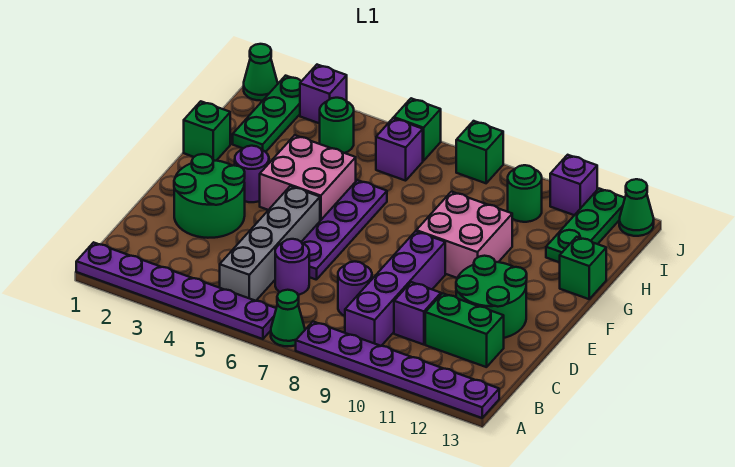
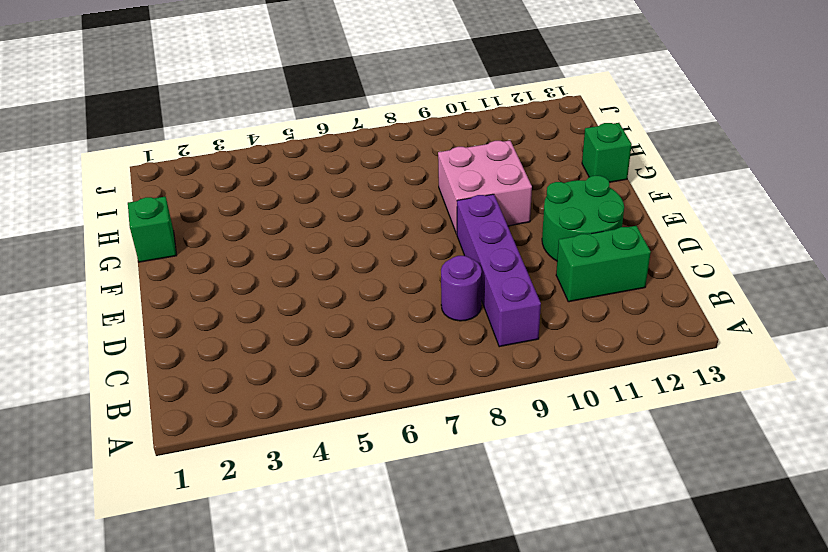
none -> purple plate A1:A6 level 1
none -> green cone A7 level 1
none -> purple plate A8:A13 level 1

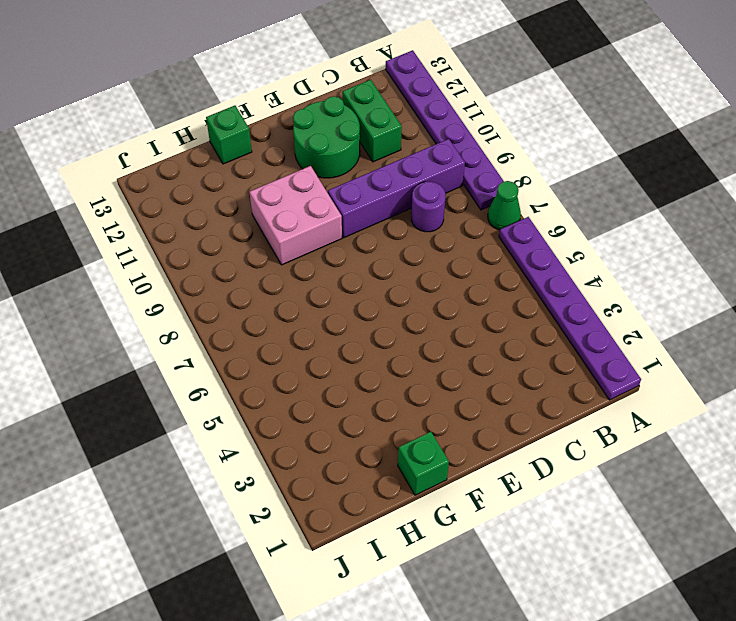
none -> grey brick B5:E5 level 1
none -> purple round brick C6 level 1
none -> purple brick C10 level 1

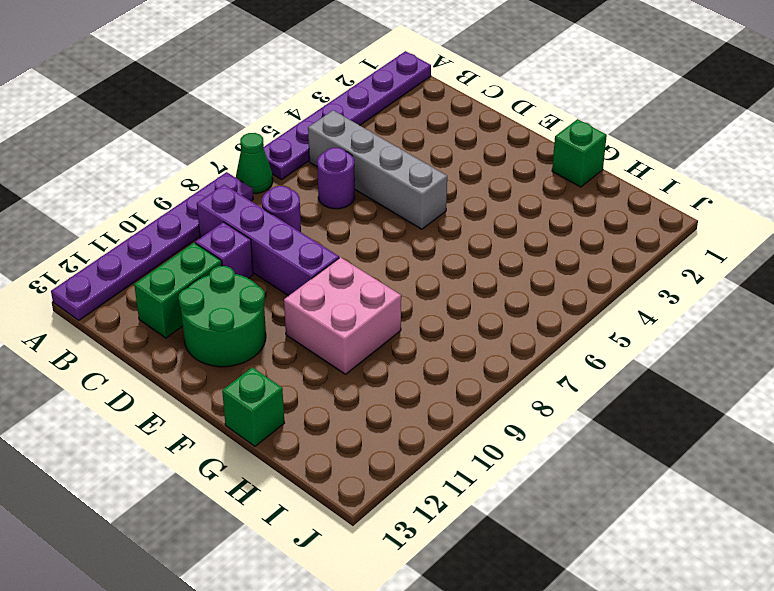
none -> green round brick D2:E3 level 1
none -> purple plate D6:G6 level 1
none -> purple round brick F3 level 1

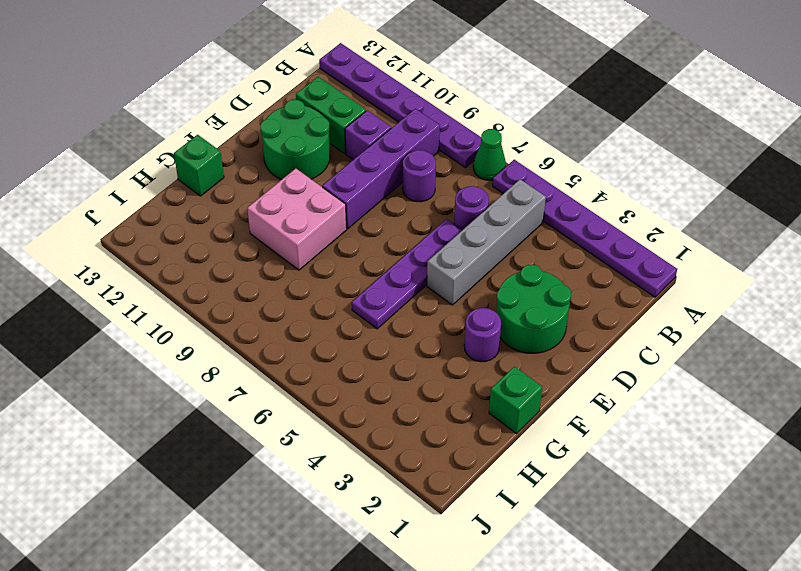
none -> pink brick F4:G5 level 1
none -> green plate H2:J2 level 1
none -> green plate H12:J12 level 1

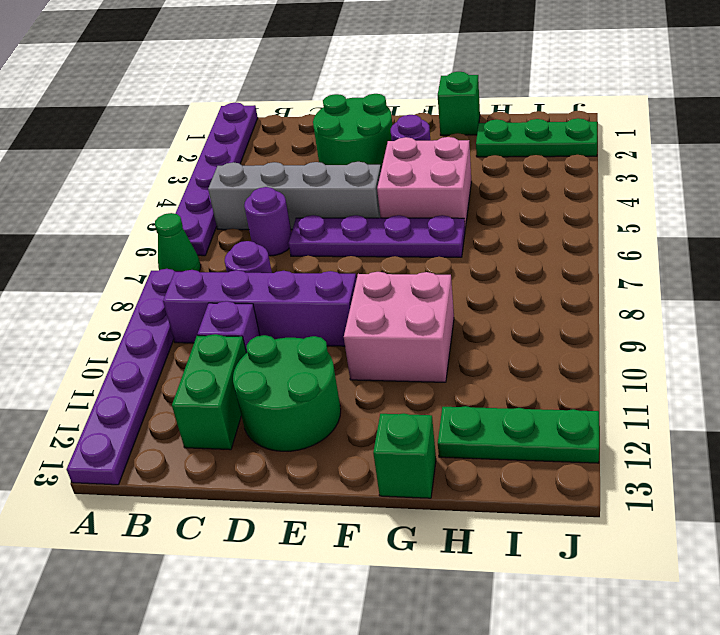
none -> green round brick I4 level 1
none -> purple brick I6 level 1
none -> green round brick I10 level 1

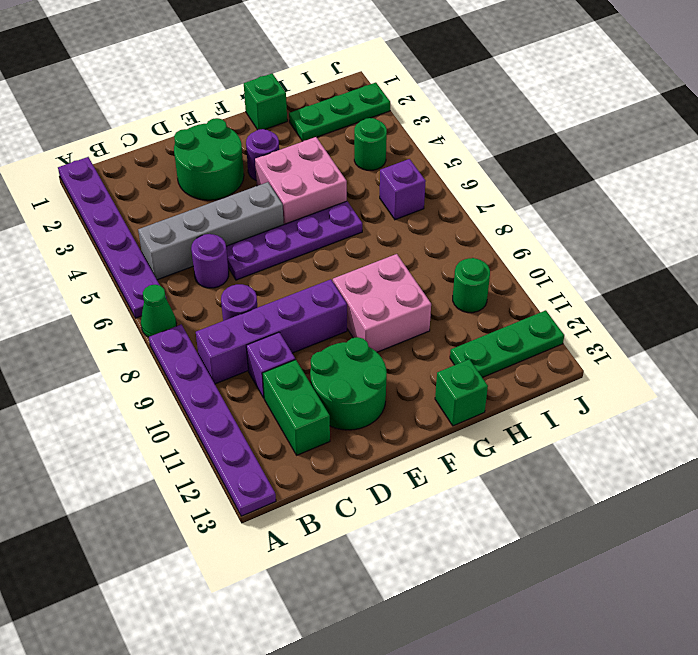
none -> green cone J1 level 1
none -> purple brick J3 level 1
none -> green brick J6 level 1

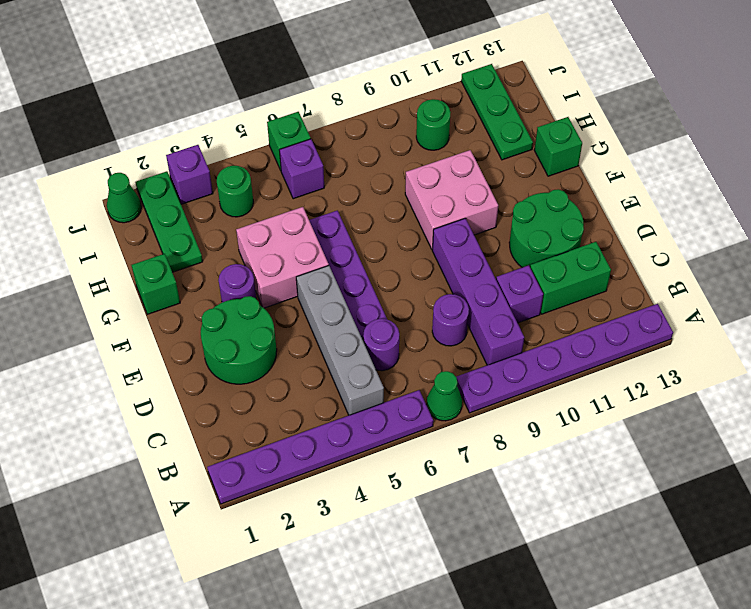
none -> green brick J8 level 1
none -> purple brick J11 level 1
none -> green cone J13 level 1

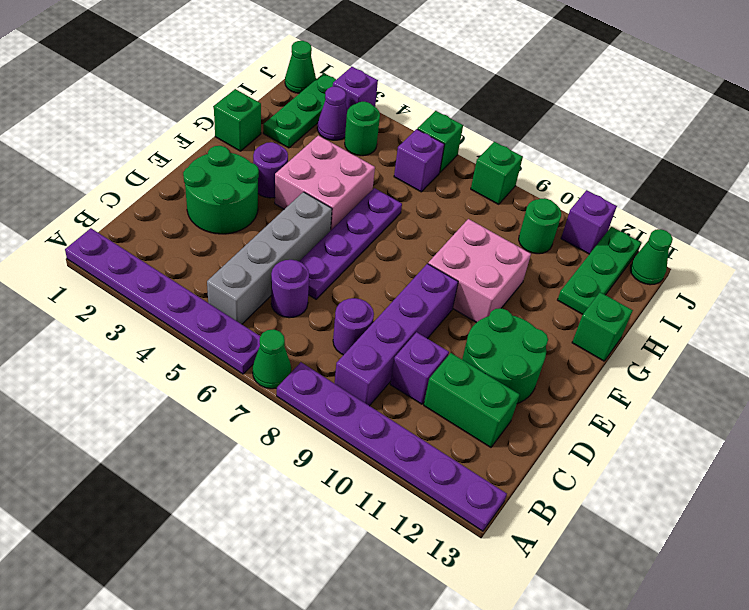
purple cone I3 level 1 -> none

